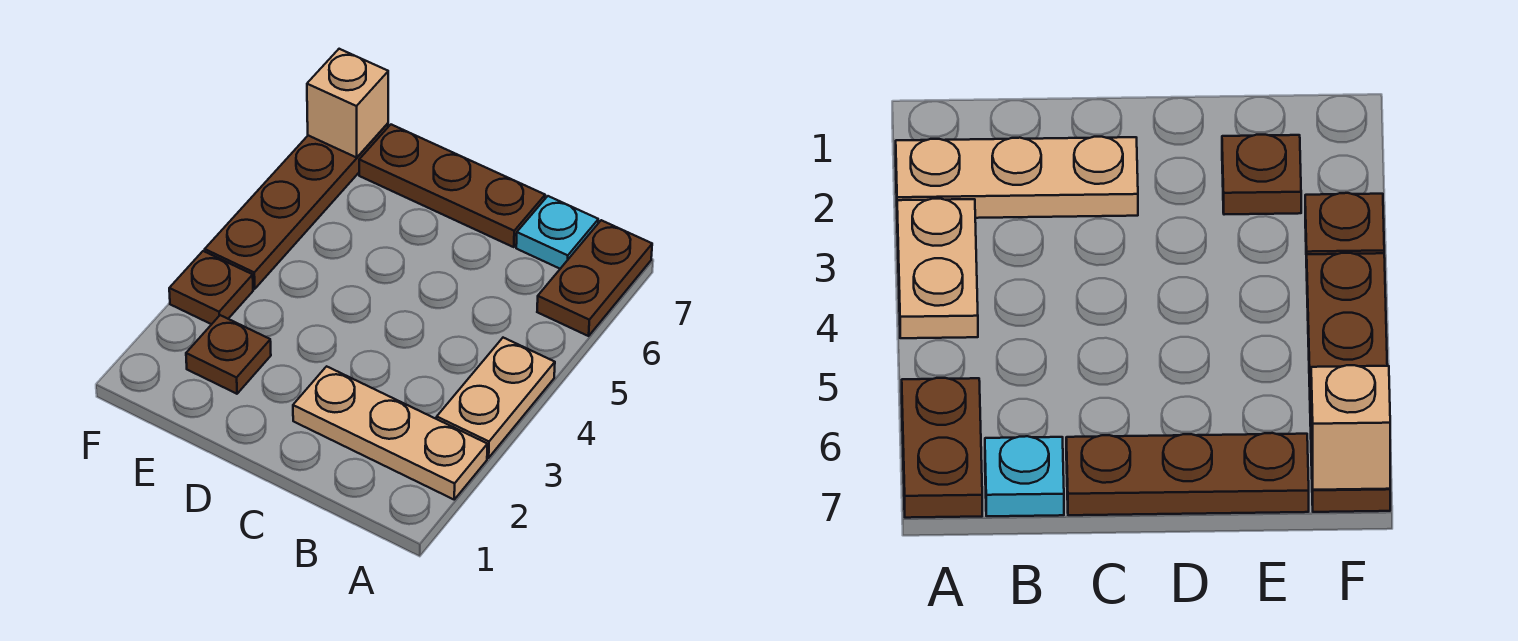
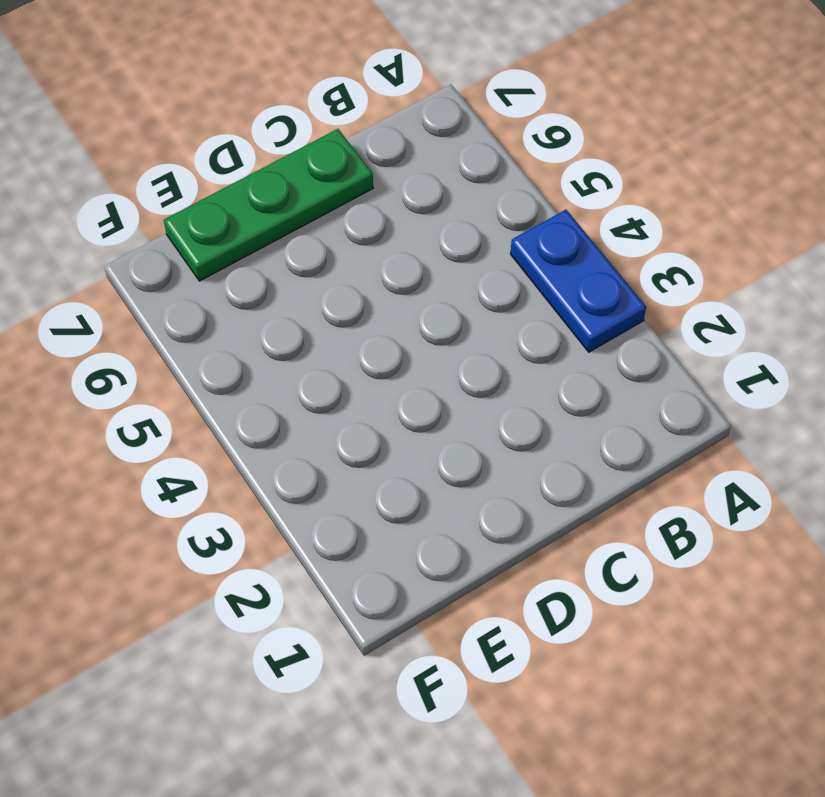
blue plate A3:A4 level 1 -> tan plate A3:A4 level 1
green plate C7:E7 level 1 -> brown plate C7:E7 level 1
none -> tan plate A2:C2 level 1
none -> brown plate A6:A7 level 1

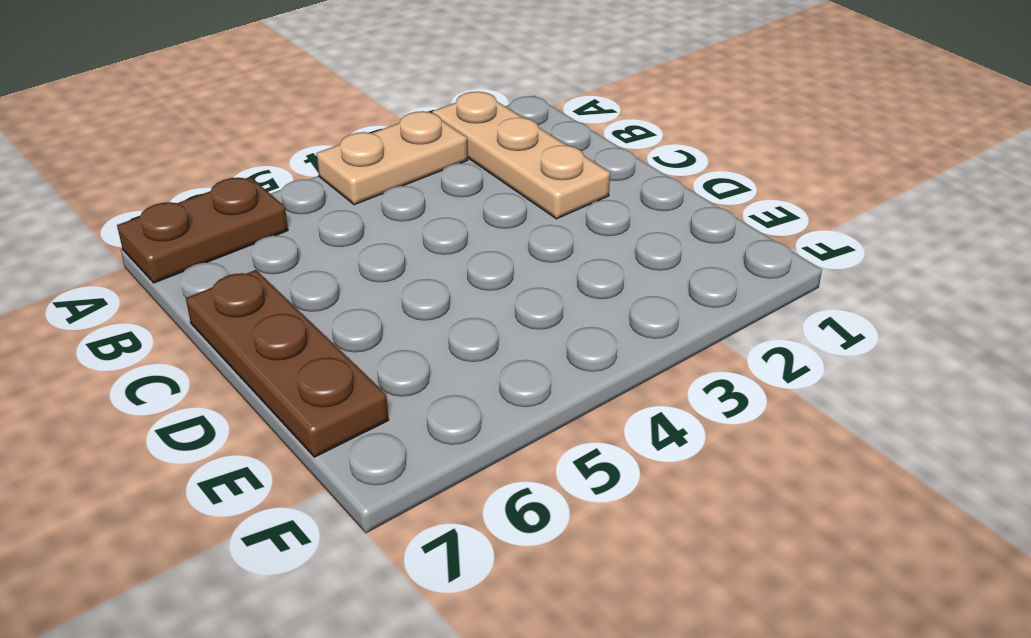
none -> cyan plate B7 level 1
none -> brown plate E2 level 1

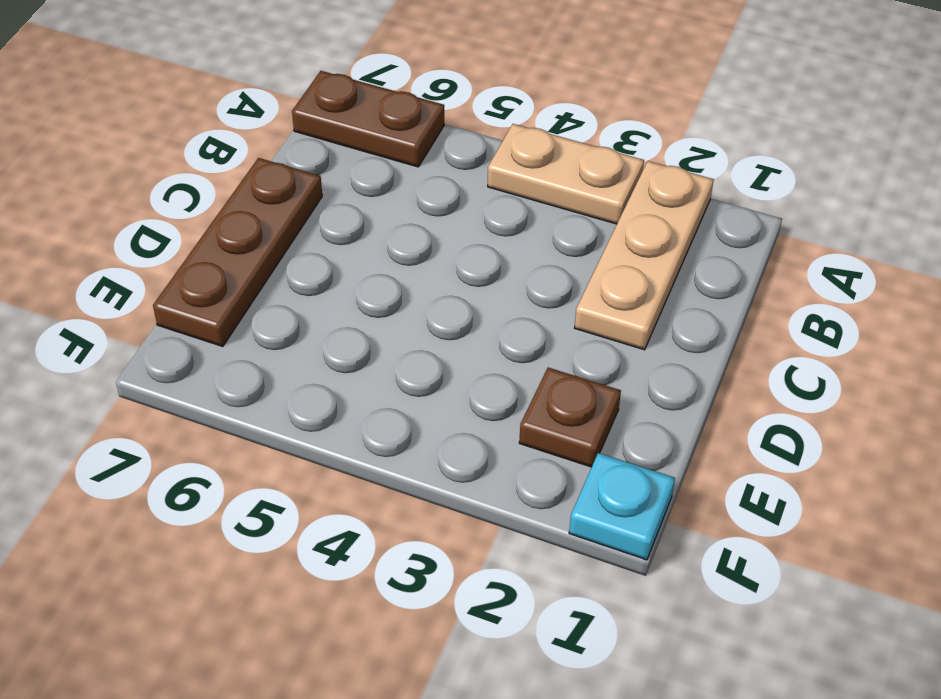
cyan plate F1 level 1 -> cyan plate B7 level 1
none -> brown plate F3 level 1
none -> brown plate F4:F7 level 1

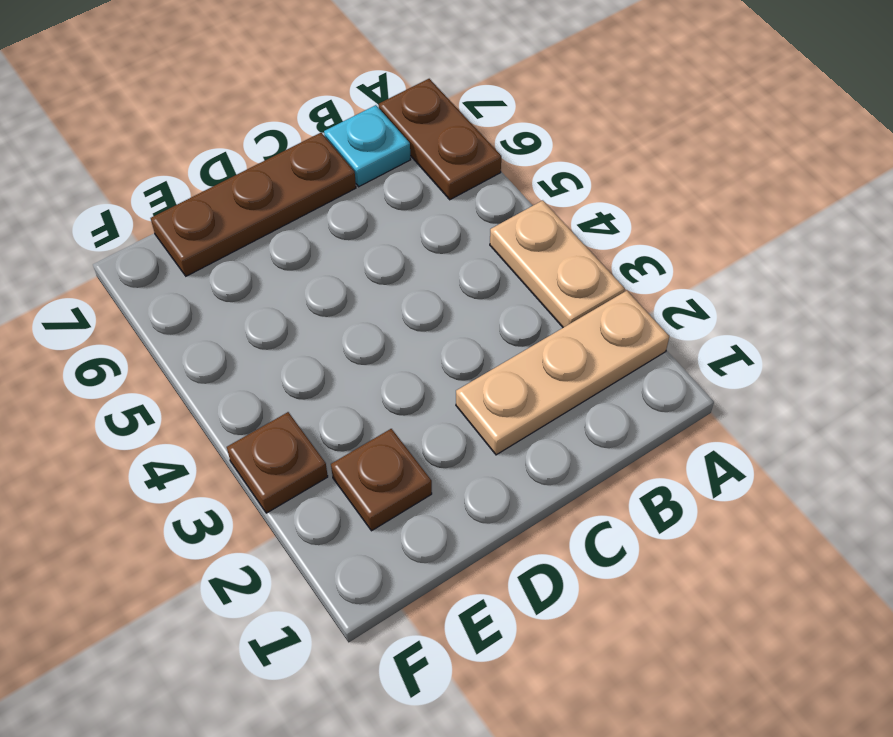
none -> brown plate F4:F7 level 1
none -> tan brick F7 level 2

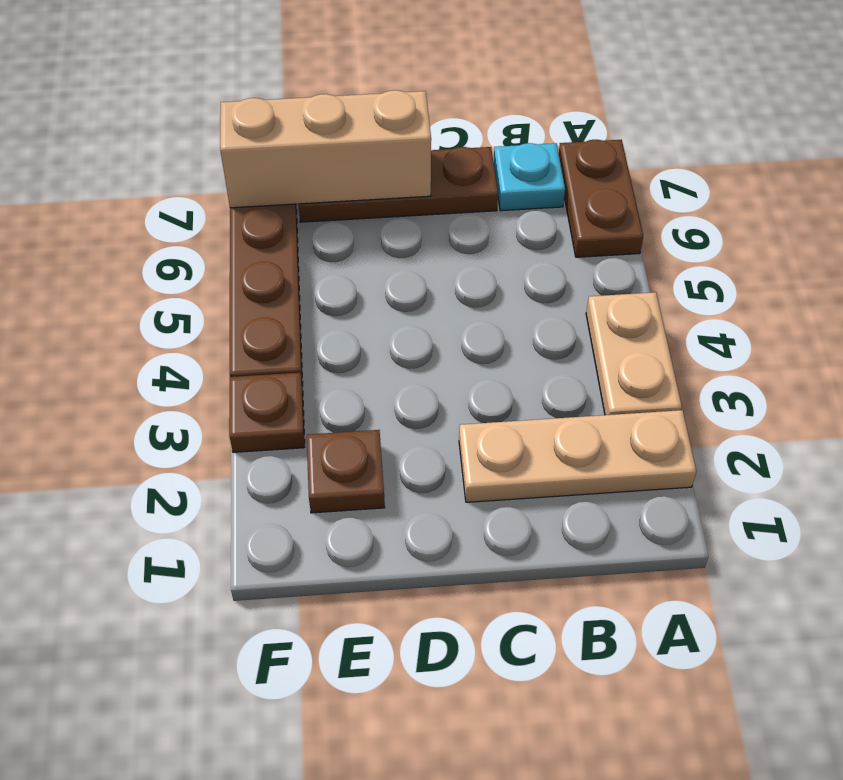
tan brick D7:F7 level 2 -> tan brick F7 level 2

